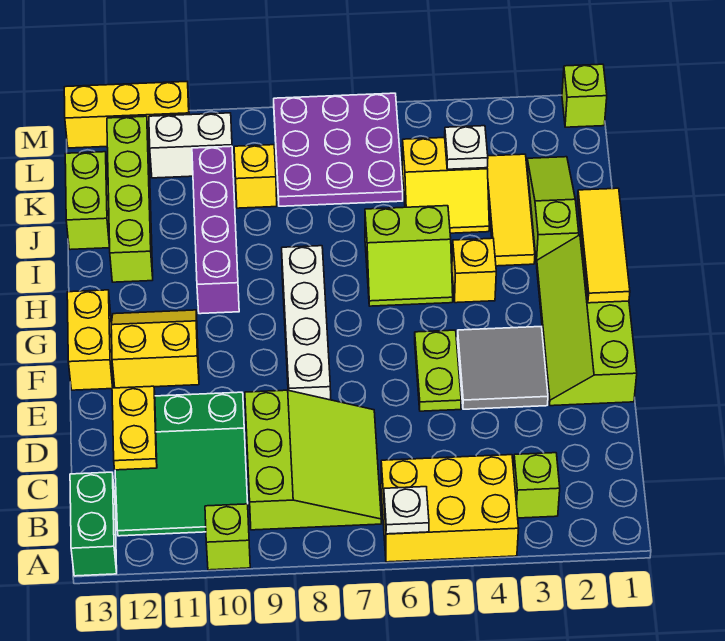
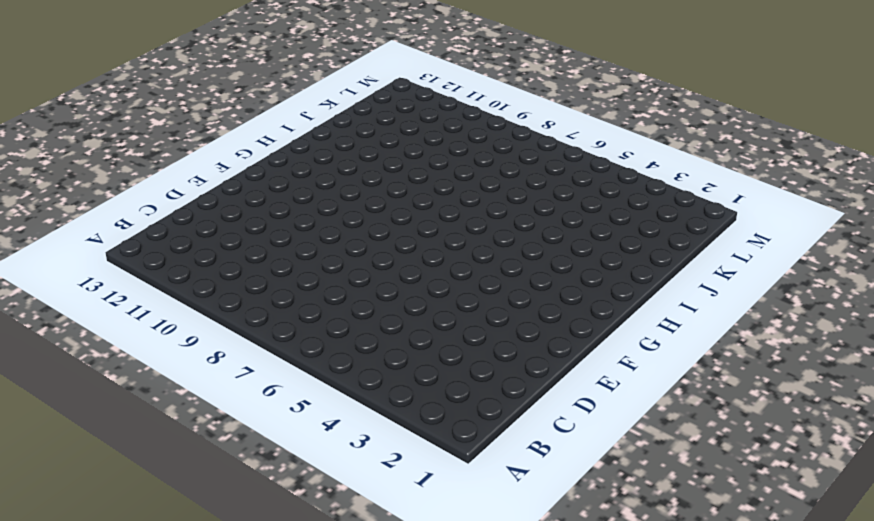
none -> yellow brick A4:B6 level 1
none -> lime brick A10 level 1
none -> green brick A13:B13 level 1

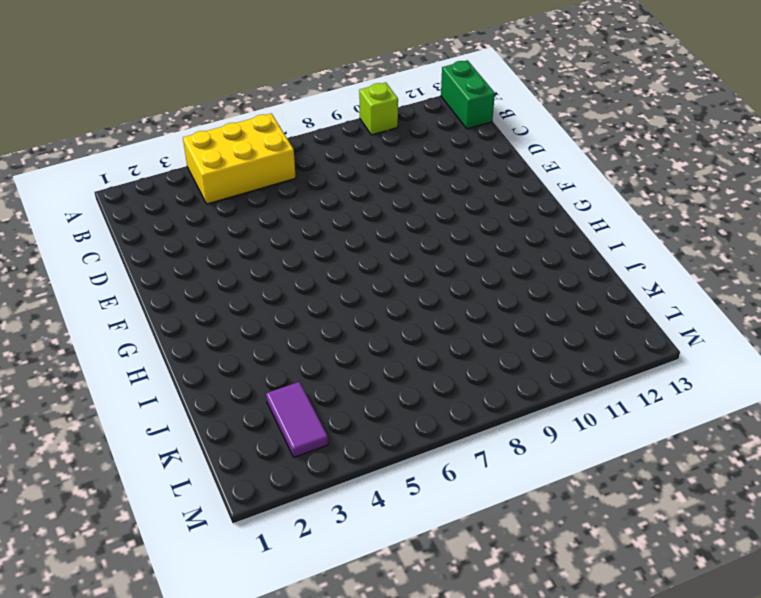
purple tile K3:L3 level 1 -> yellow tile I3:K3 level 1
none -> lime brick B3 level 1
none -> lime slope B7:D9 level 1 top 9
none -> green slope B10:D12 level 1 top D

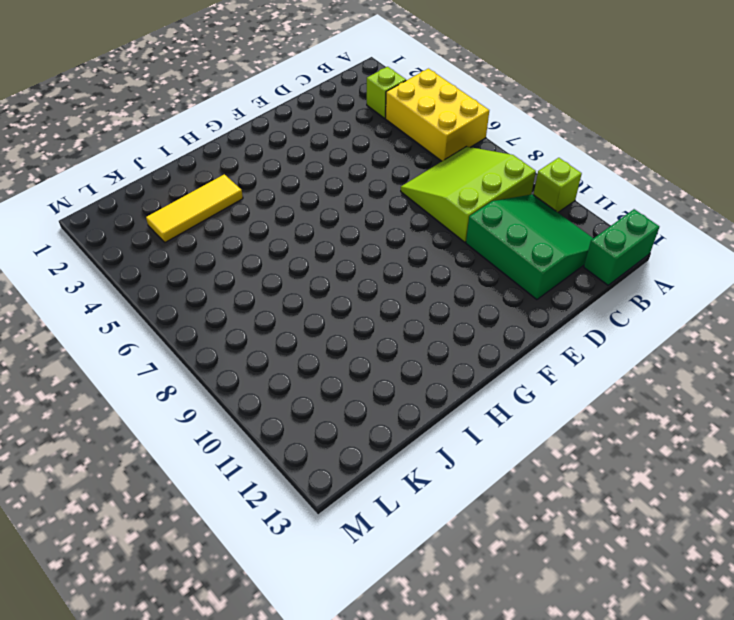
none -> lime slope E1:H2 level 1 top 1
none -> grey tile E3:F4 level 1
none -> lime plate E5:F5 level 1

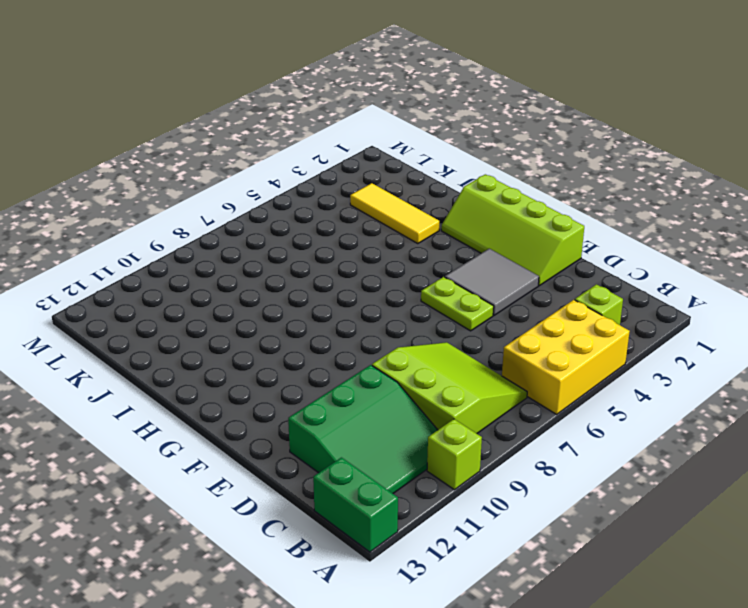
none -> white brick E8:H8 level 1
none -> yellow slope F11:G12 level 1 top F
none -> yellow brick F13:G13 level 1

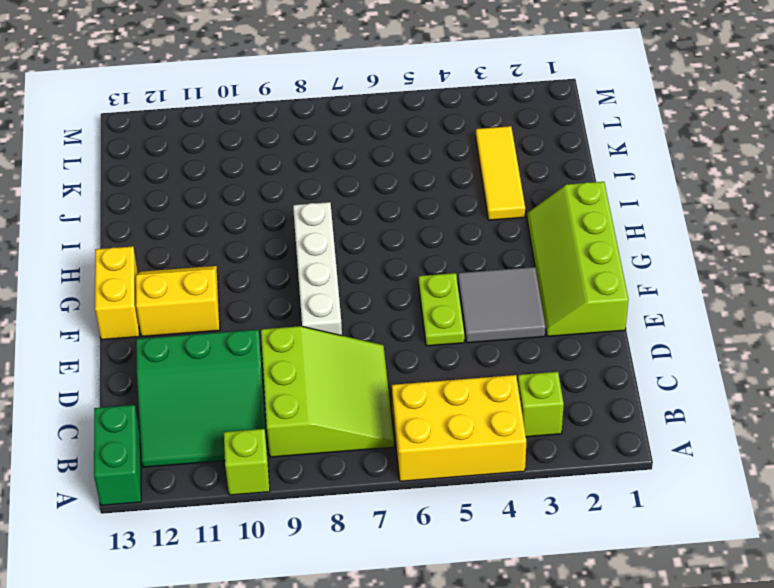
none -> yellow brick H4 level 1
none -> lime slope H5:I6 level 1 top I
none -> purple brick H10:K10 level 1

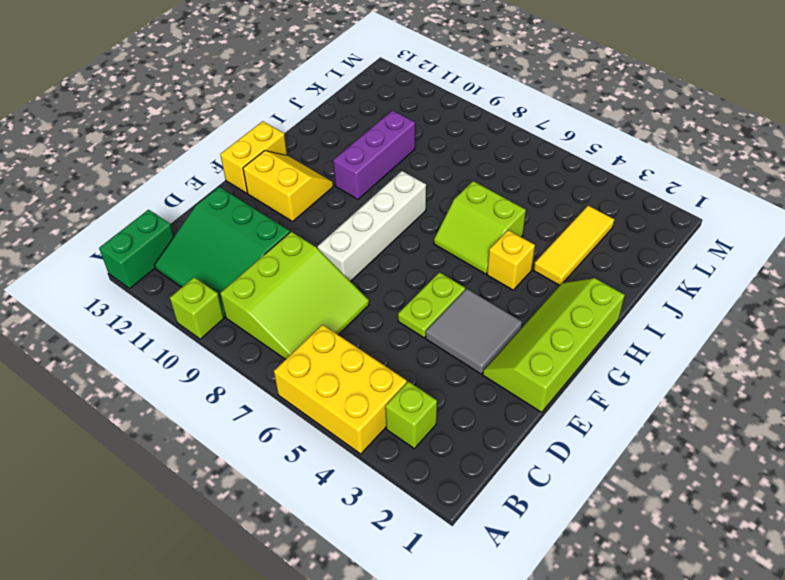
purple brick H10:J10 level 1 -> purple brick H10:K10 level 1
none -> lime slope I2:K2 level 1 top I
none -> lime brick I12:L12 level 1
none -> yellow slope J4:K5 level 1 top K

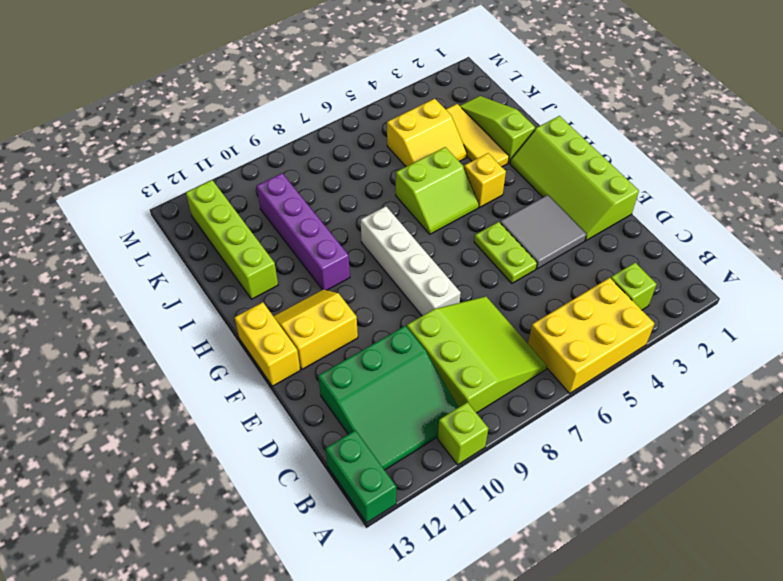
none -> lime brick J13:K13 level 1
none -> purple plate K6:M8 level 1
none -> yellow brick K9 level 1

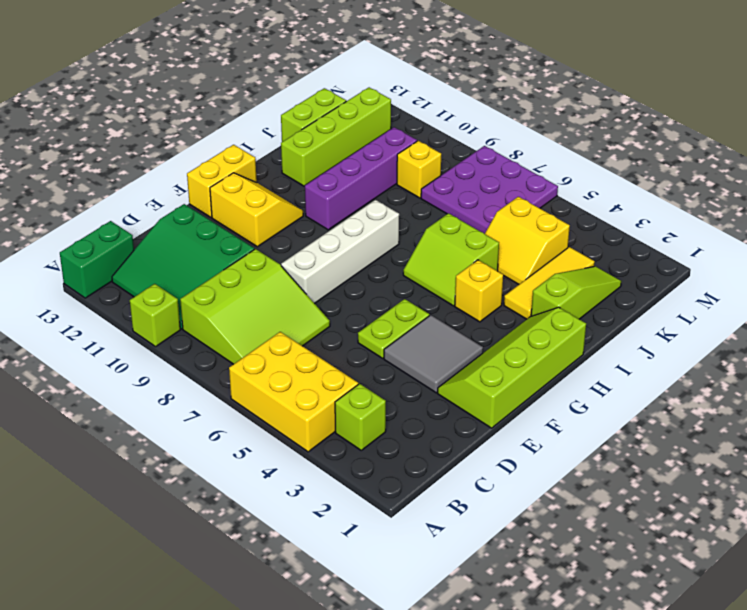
none -> white brick L10:L11 level 1
none -> lime brick M1 level 1
none -> yellow brick M11:M13 level 1

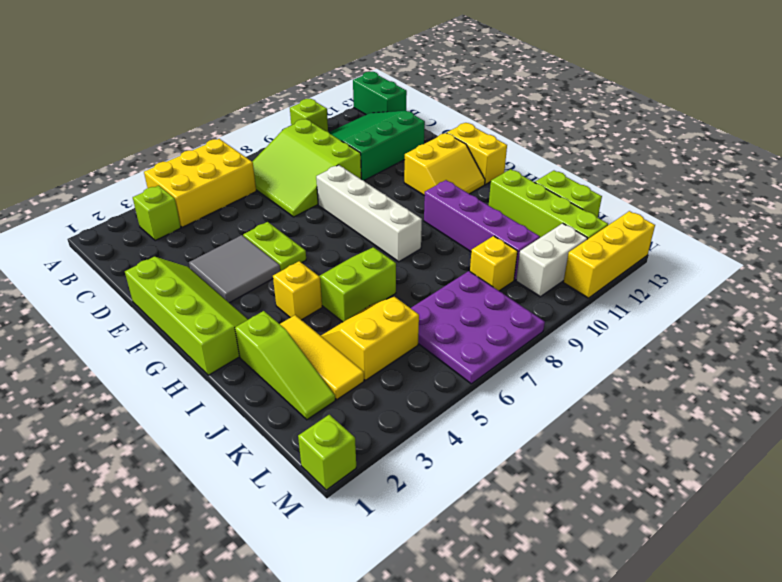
none -> white plate A6 level 2
none -> yellow plate C12:D12 level 2
none -> yellow tile G1:I1 level 2

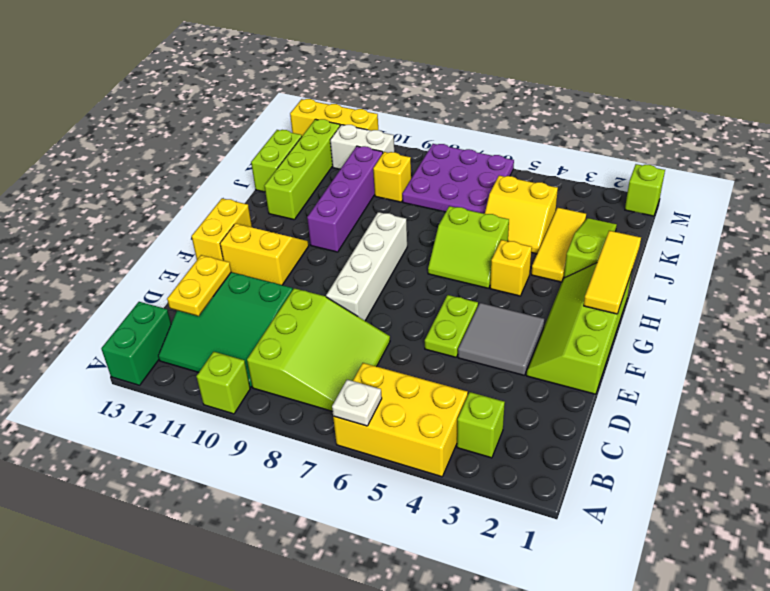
none -> white plate K4 level 2

